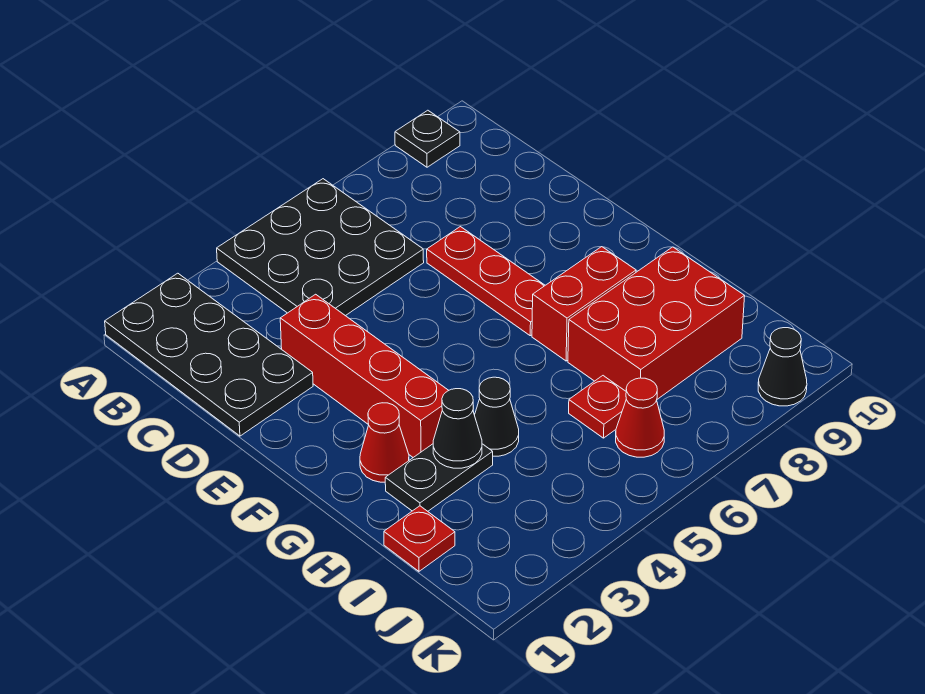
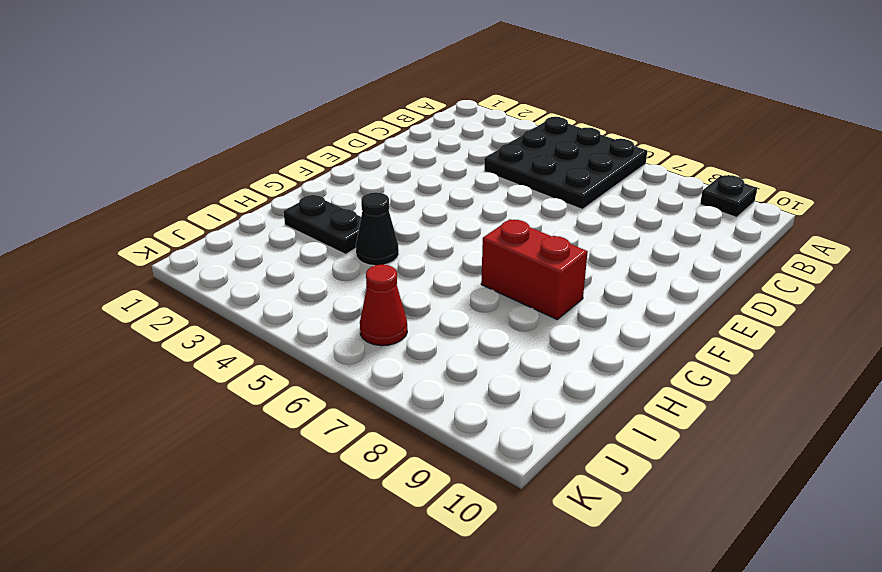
none -> black plate A1:D2 level 1
none -> red brick D3:G3 level 1
none -> red plate D7:F7 level 1

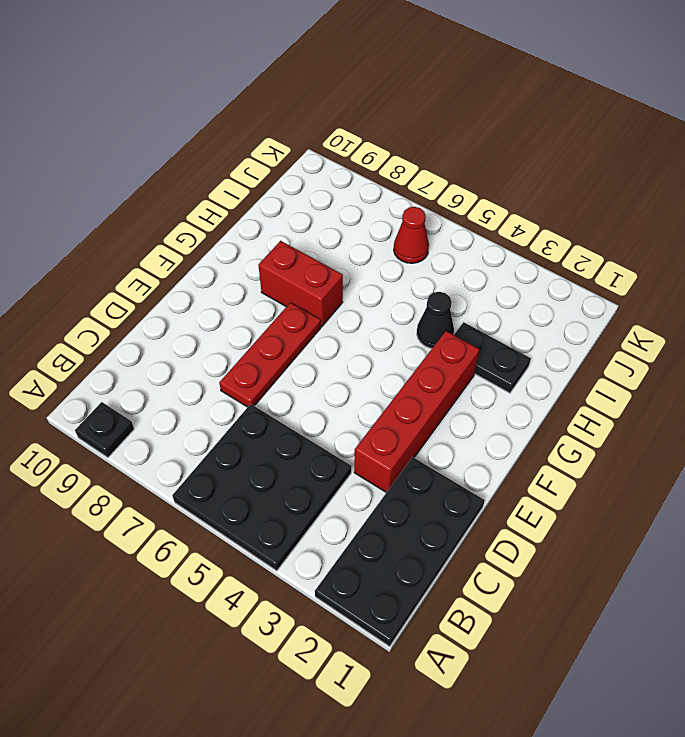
none -> red cone G2 level 1
none -> red brick H7:I9 level 1
none -> red plate I1 level 1

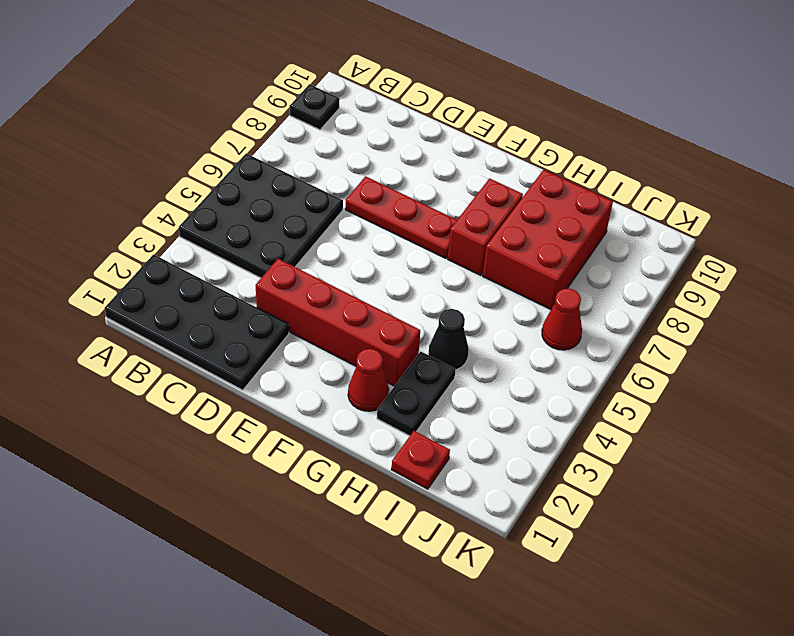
none -> red plate I6 level 1
none -> black cone K9 level 1
none -> black cone H3 level 2

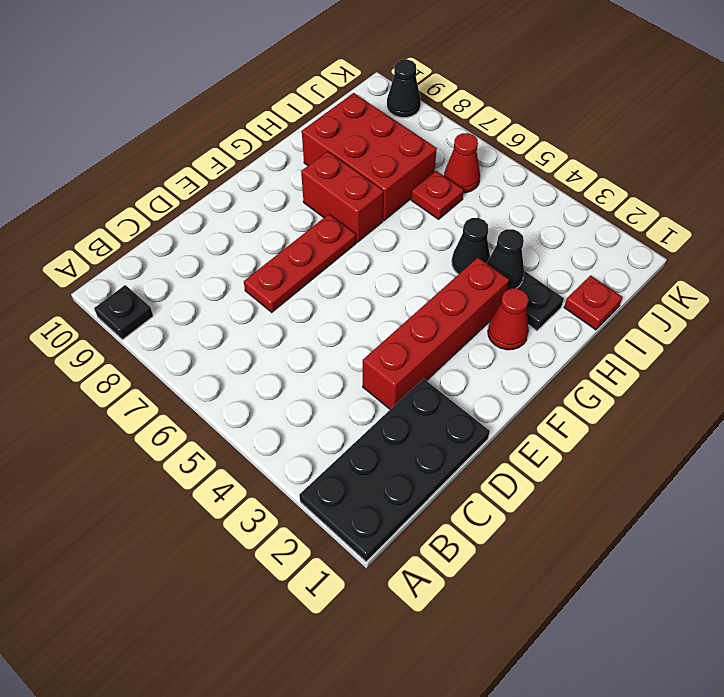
none -> black plate A4:C6 level 1

